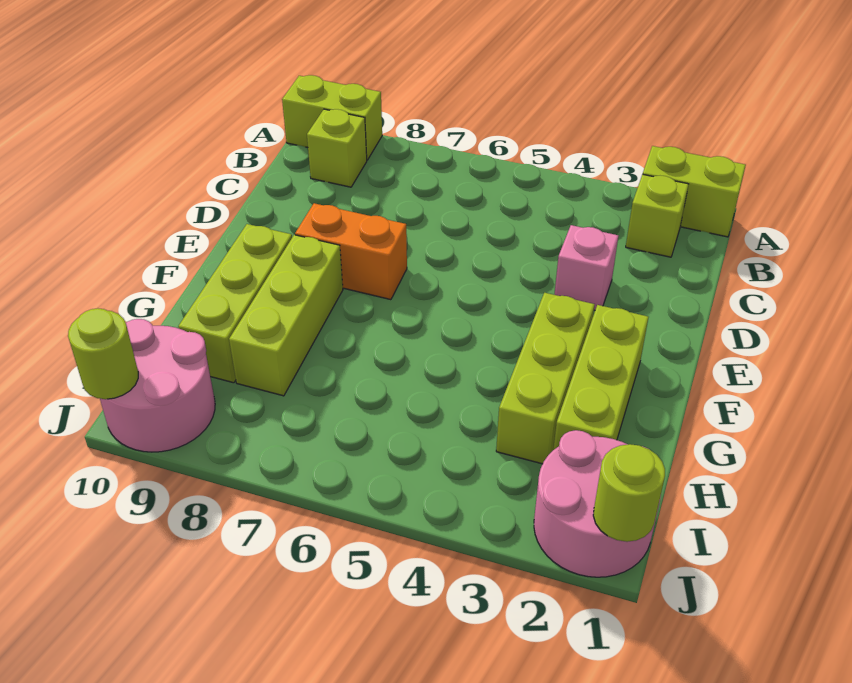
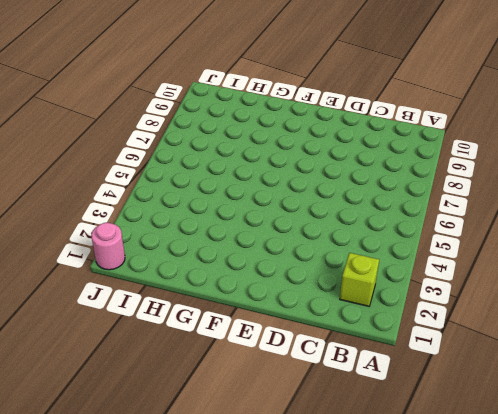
pink round brick J1 level 1 -> pink round brick I1:J2 level 1
none -> lime brick A1:A2 level 1
none -> lime brick A9:A10 level 1
none -> lime brick B9 level 1

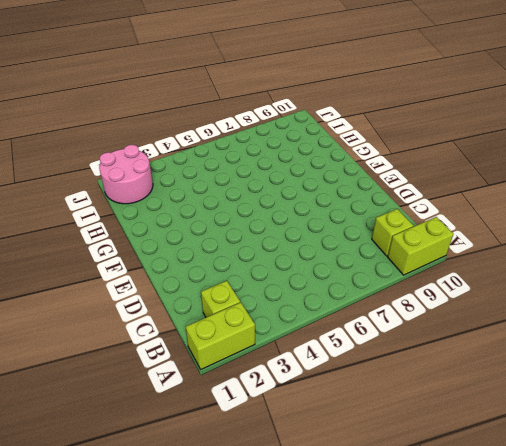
none -> pink brick D3 level 1
none -> orange brick E7:E8 level 1
none -> lime brick F2:H2 level 1

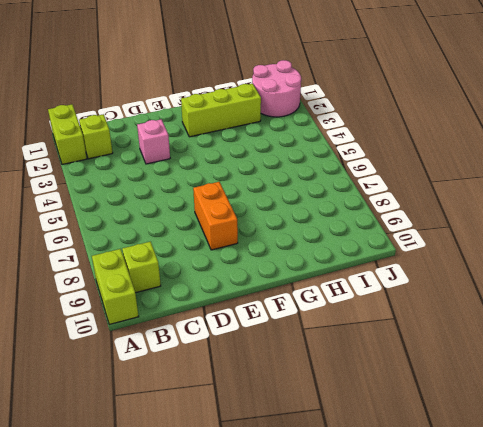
none -> lime brick F3:H3 level 1
none -> lime brick F8:H8 level 1
none -> lime brick F9:H9 level 1

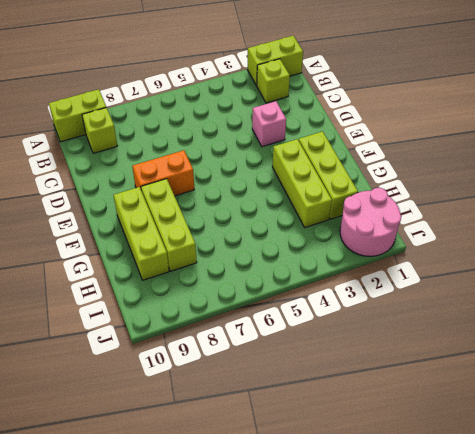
none -> pink round brick I9:J10 level 1
none -> lime round brick J1 level 2
none -> lime round brick J10 level 2

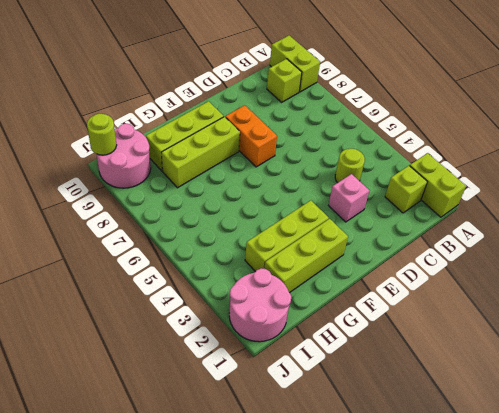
lime round brick C4 level 1 -> lime round brick J1 level 2

